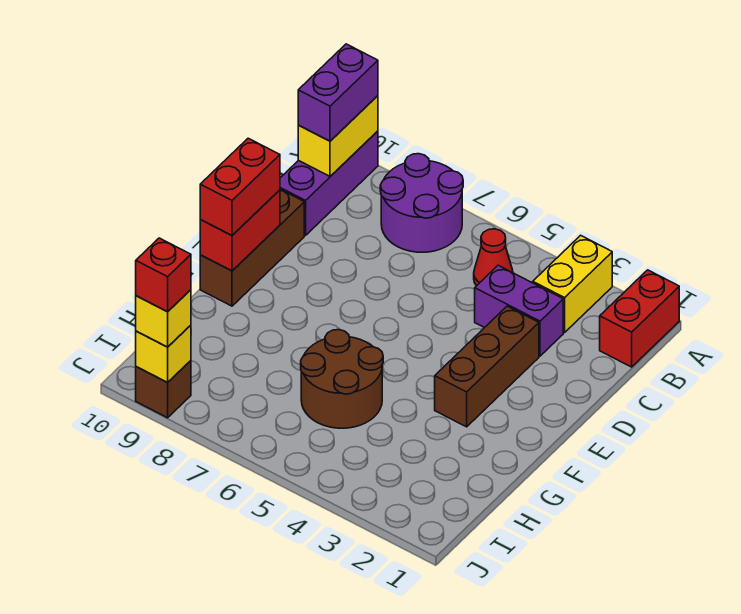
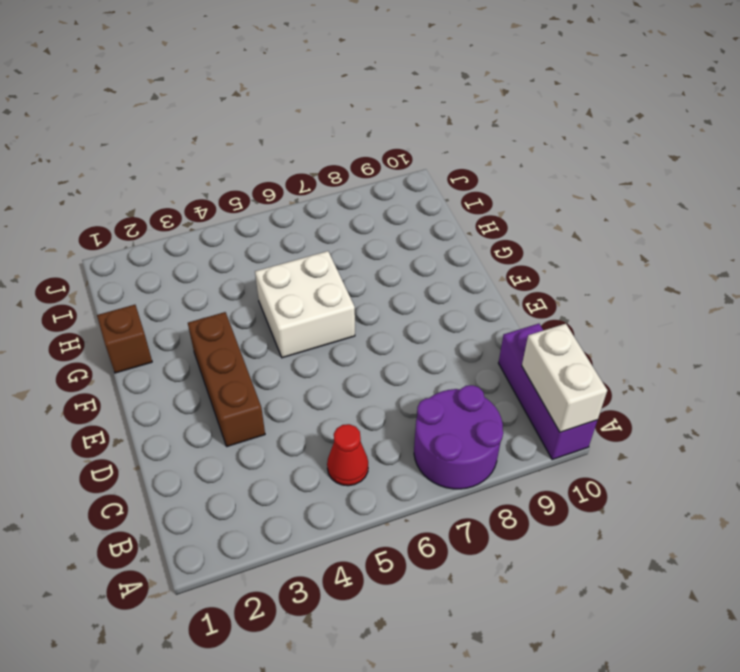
white brick A10:B10 level 2 -> yellow brick A10:B10 level 2
white brick F5:G6 level 1 -> brown round brick G5:H6 level 1
brown brick G1 level 1 -> brown brick J9 level 1
none -> red brick A1:B1 level 1
none -> yellow brick A3:B3 level 1
none -> purple brick C3:C4 level 1

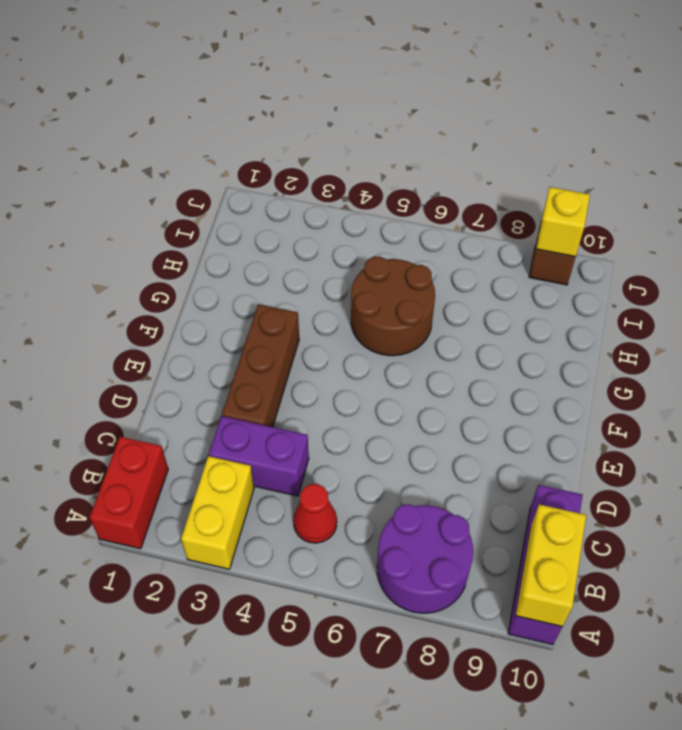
none -> brown brick D10:F10 level 1
none -> red brick E10:F10 level 2
none -> purple brick A10:B10 level 3

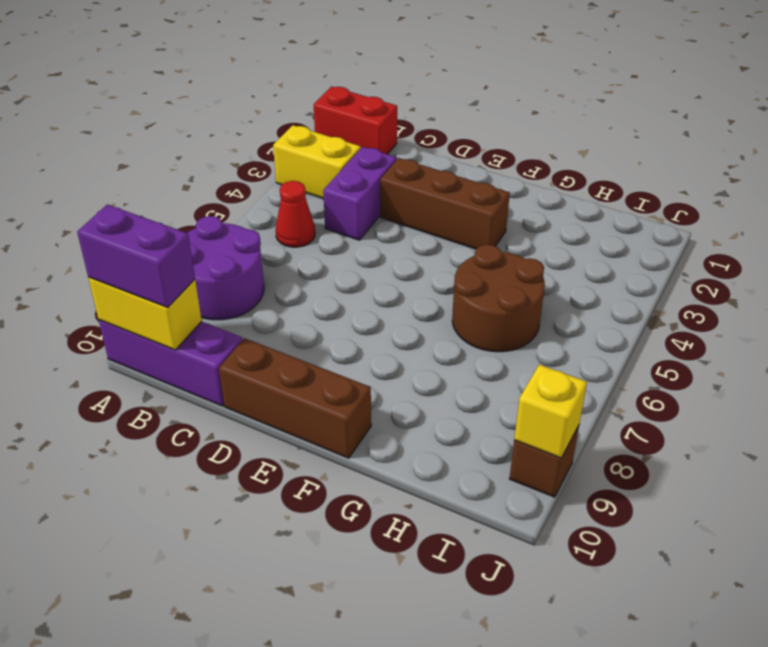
none -> red brick E10:F10 level 2
none -> red brick E10:F10 level 3
none -> yellow brick J9 level 3

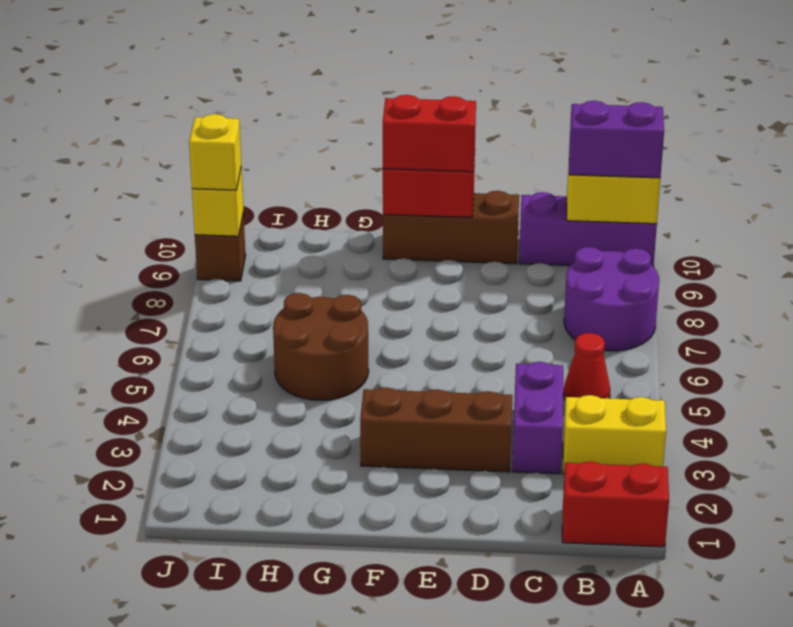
none -> red brick J9 level 4

